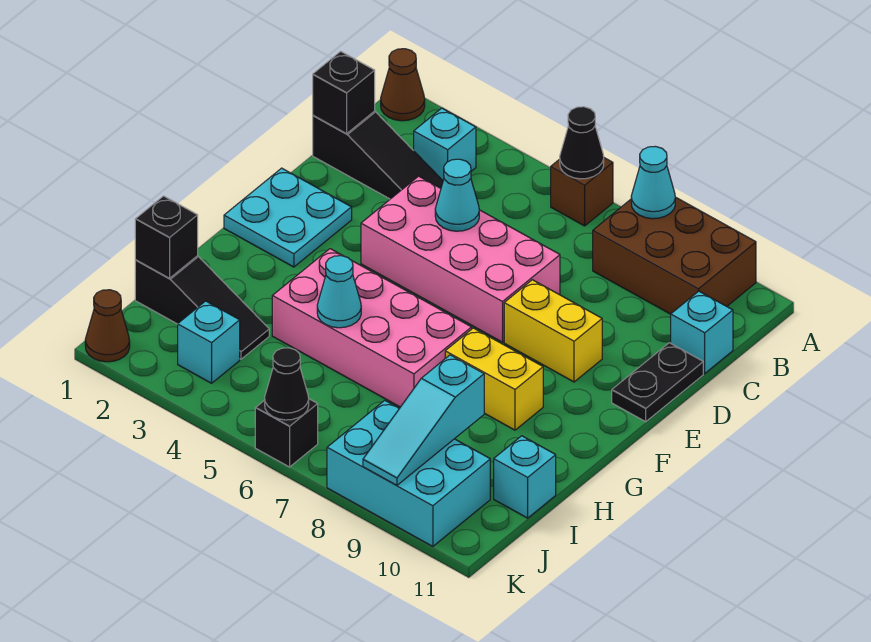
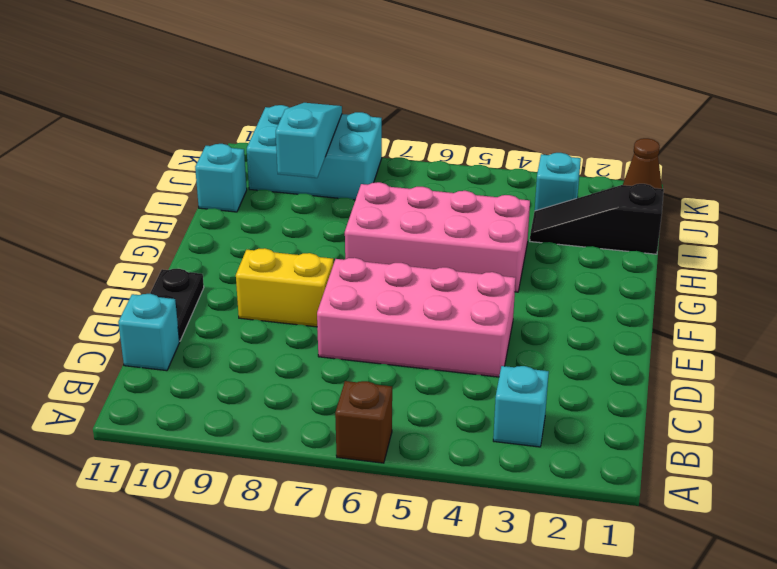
none -> brown cone A1 level 1
none -> brown brick A8:B10 level 1
none -> black slope C1:C3 level 1 top 1

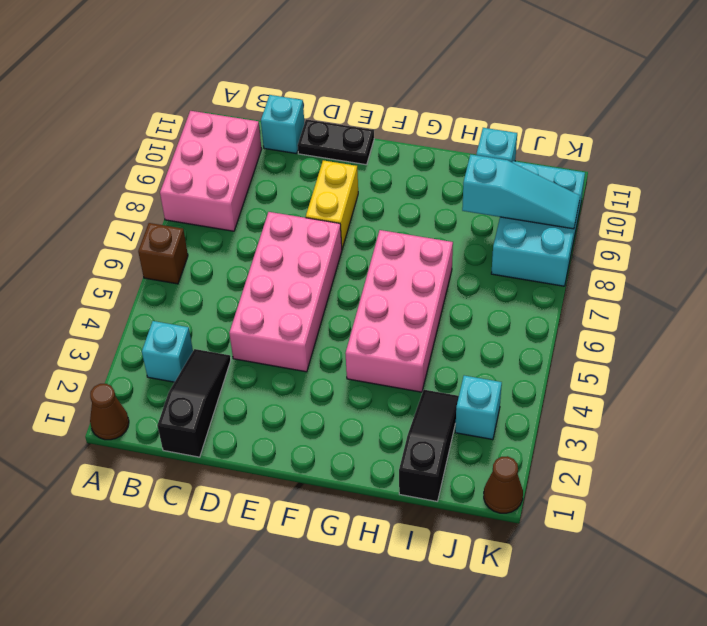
pink brick A8:B10 level 1 -> brown brick A8:B10 level 1
none -> cyan plate E1:F2 level 1
none -> yellow brick G8:G9 level 1
none -> black brick K6 level 1

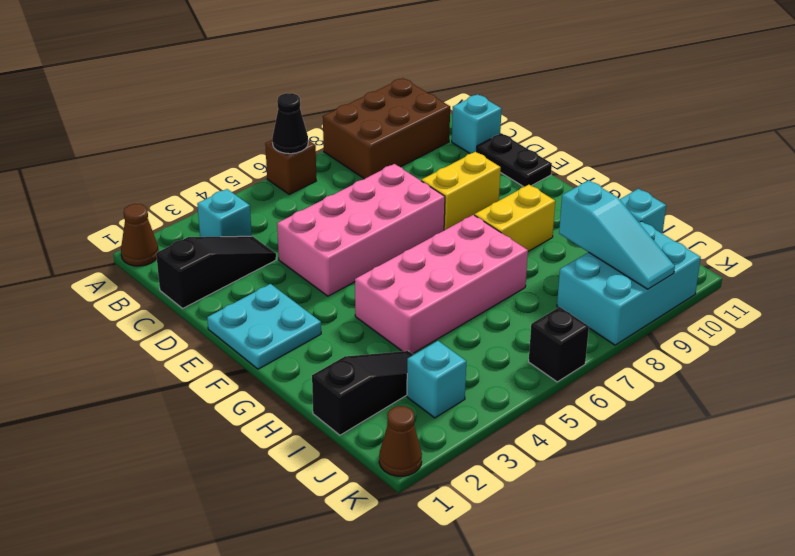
none -> cyan cone A8 level 2
none -> black brick C1 level 2
none -> cyan cone D5 level 2

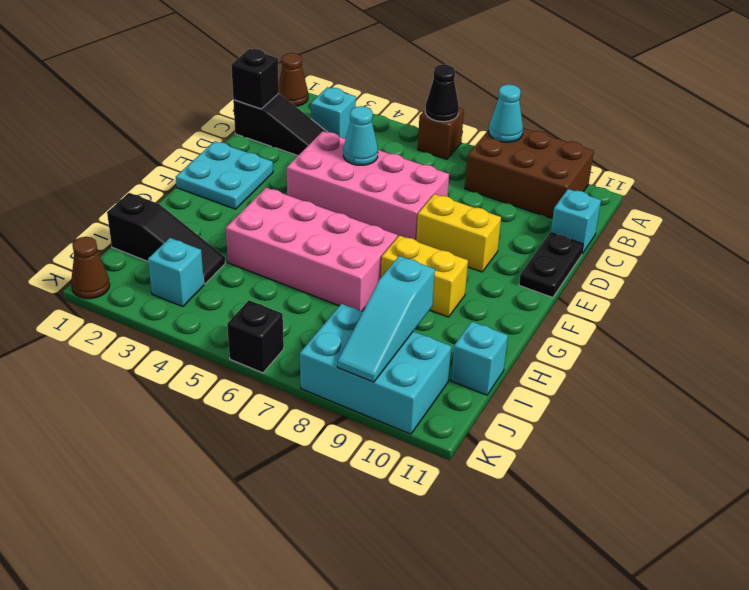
none -> cyan cone H5 level 2
none -> black brick I1 level 2
none -> black cone K6 level 2

